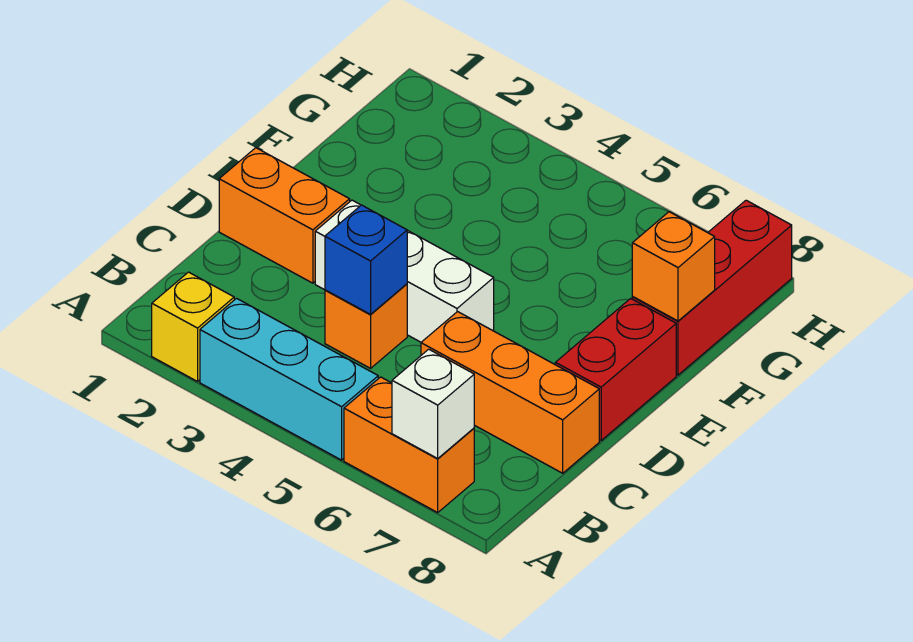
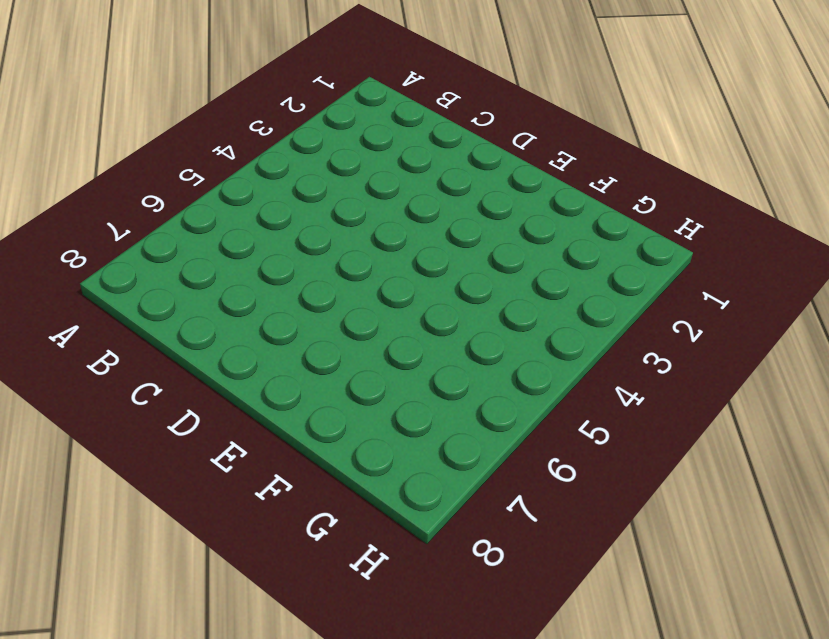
none -> yellow brick A2 level 1
none -> cyan brick A3:A5 level 1
none -> orange brick A6:A7 level 1

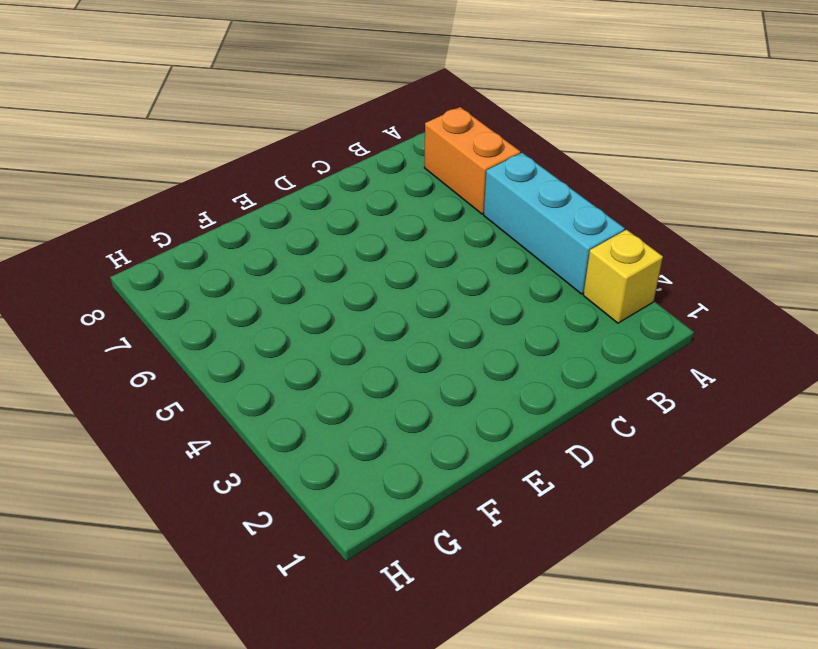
none -> orange brick C4 level 1
none -> orange brick C6:C8 level 1
none -> orange brick D1:D2 level 1

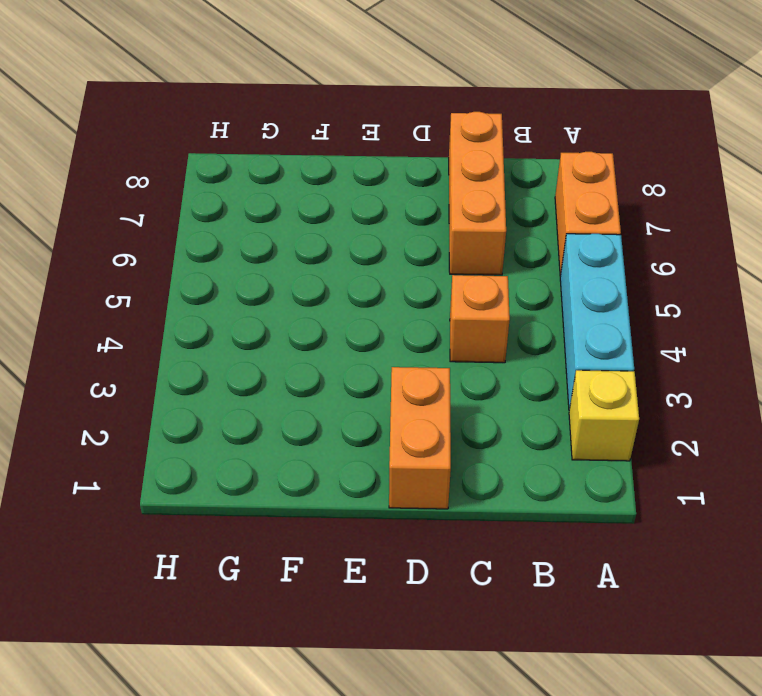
none -> white brick D3:D5 level 1
none -> red brick D8:E8 level 1
none -> red brick F8:H8 level 1

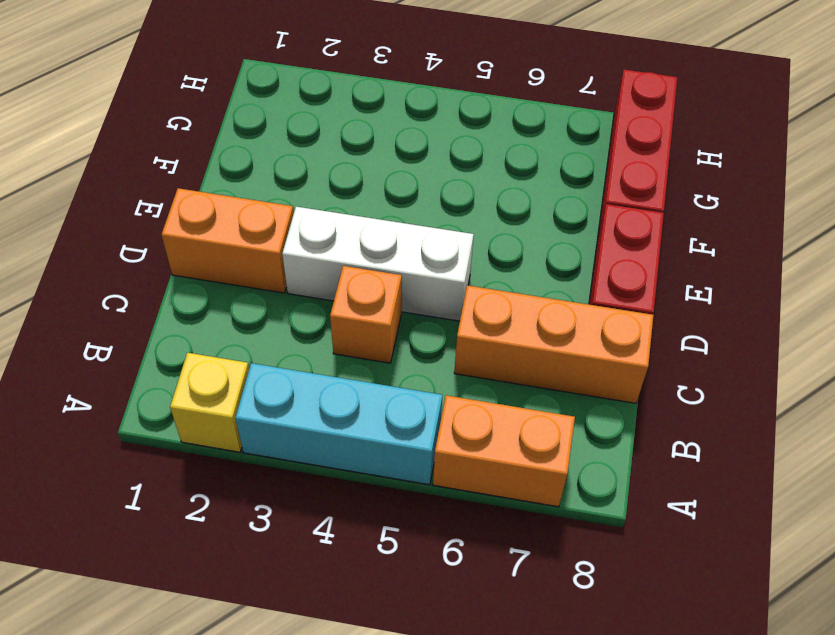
none -> white brick A7 level 2
none -> blue brick C4 level 2
none -> orange brick F8 level 2

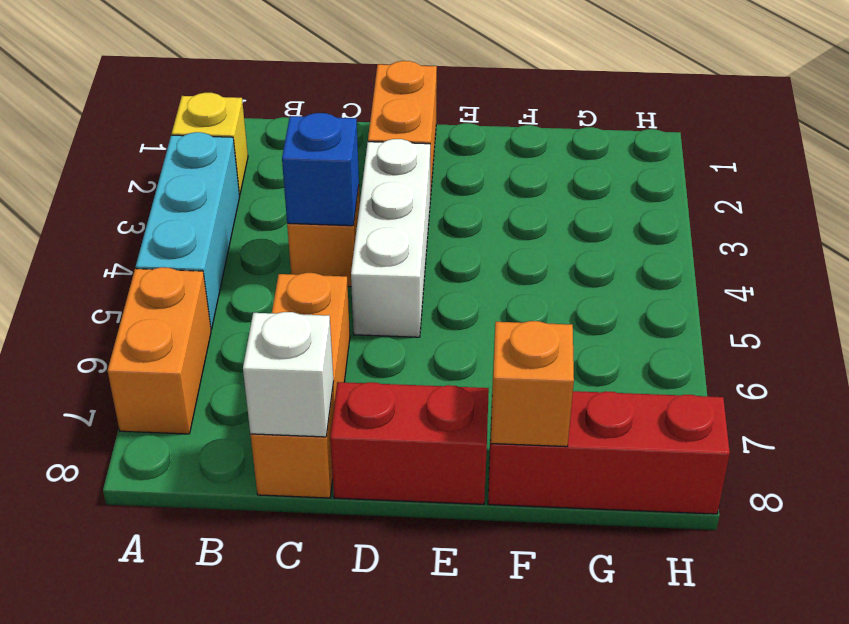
white brick C8 level 2 -> white brick A7 level 2

